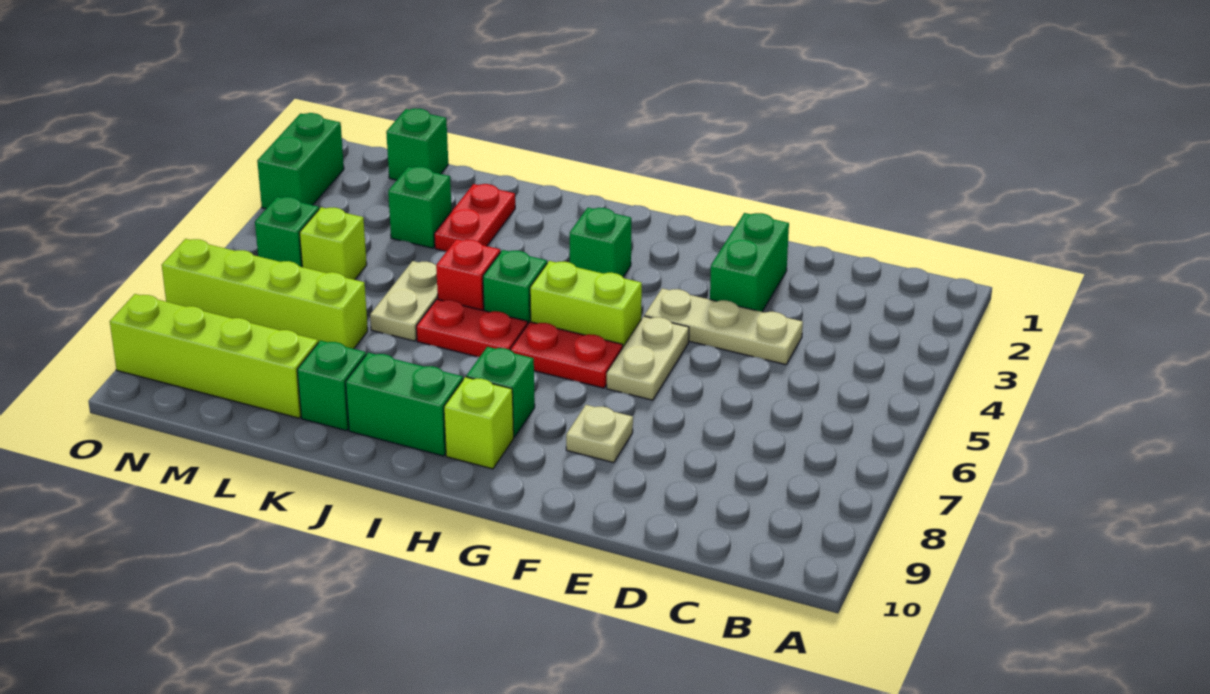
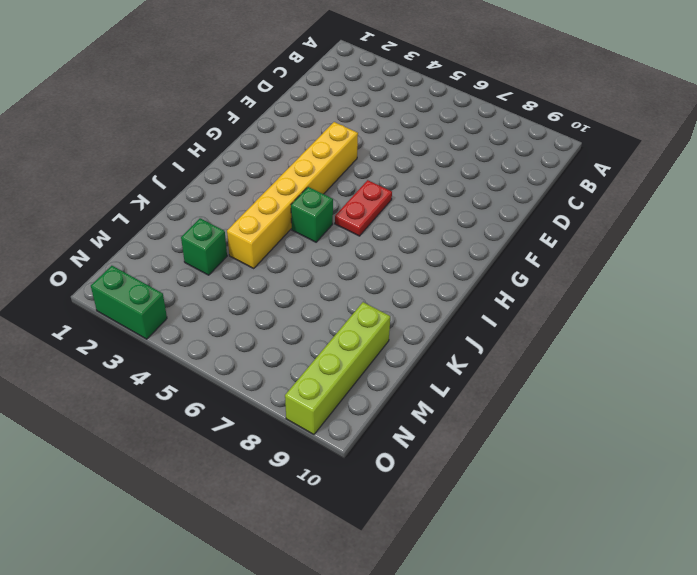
yellow brick F4:K4 level 1 -> tan plate D4:F4 level 1
none -> green brick E2:E3 level 1
none -> tan plate F5:F6 level 1
none -> tan plate F8 level 1

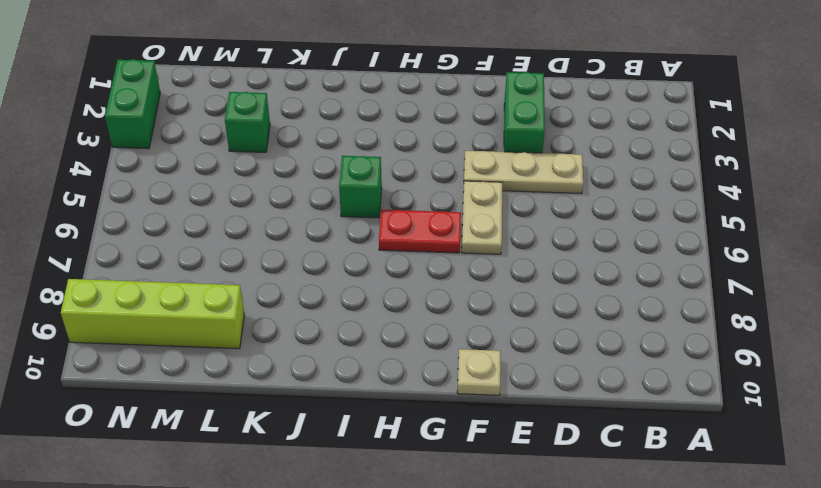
tan plate F10 level 1 -> tan plate F8 level 1
none -> lime brick G5:H5 level 1
none -> green brick H3 level 1
none -> green brick H8 level 1

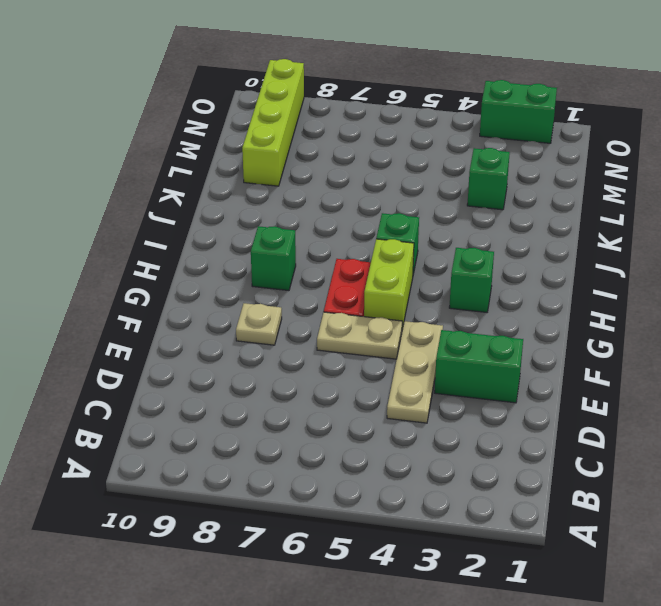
none -> lime brick H9 level 1
none -> red plate I6:J6 level 1
none -> green brick I9:J9 level 1

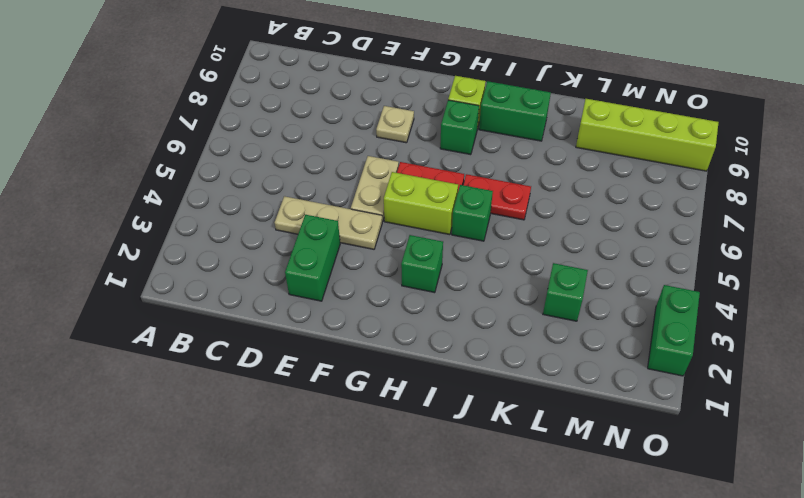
none -> red brick J5 level 1
none -> red plate K2:K3 level 1
none -> tan plate K5:K6 level 1

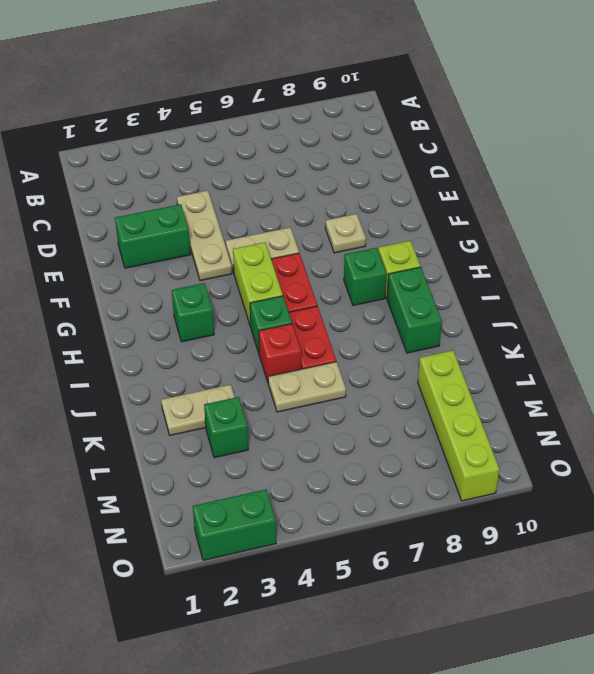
tan plate K2:K3 level 1 -> red plate K2:K3 level 1
none -> green brick K9 level 1
none -> lime brick L7:O7 level 1
none -> green brick M1 level 1

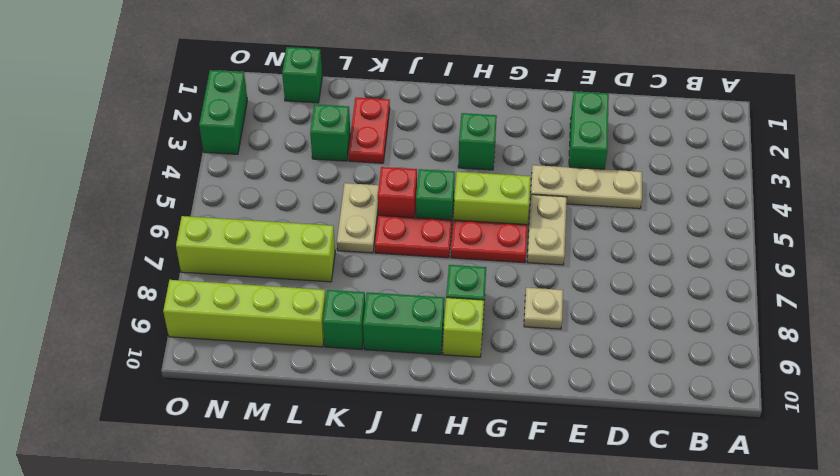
none -> lime brick M5 level 1
none -> green brick N5 level 1

